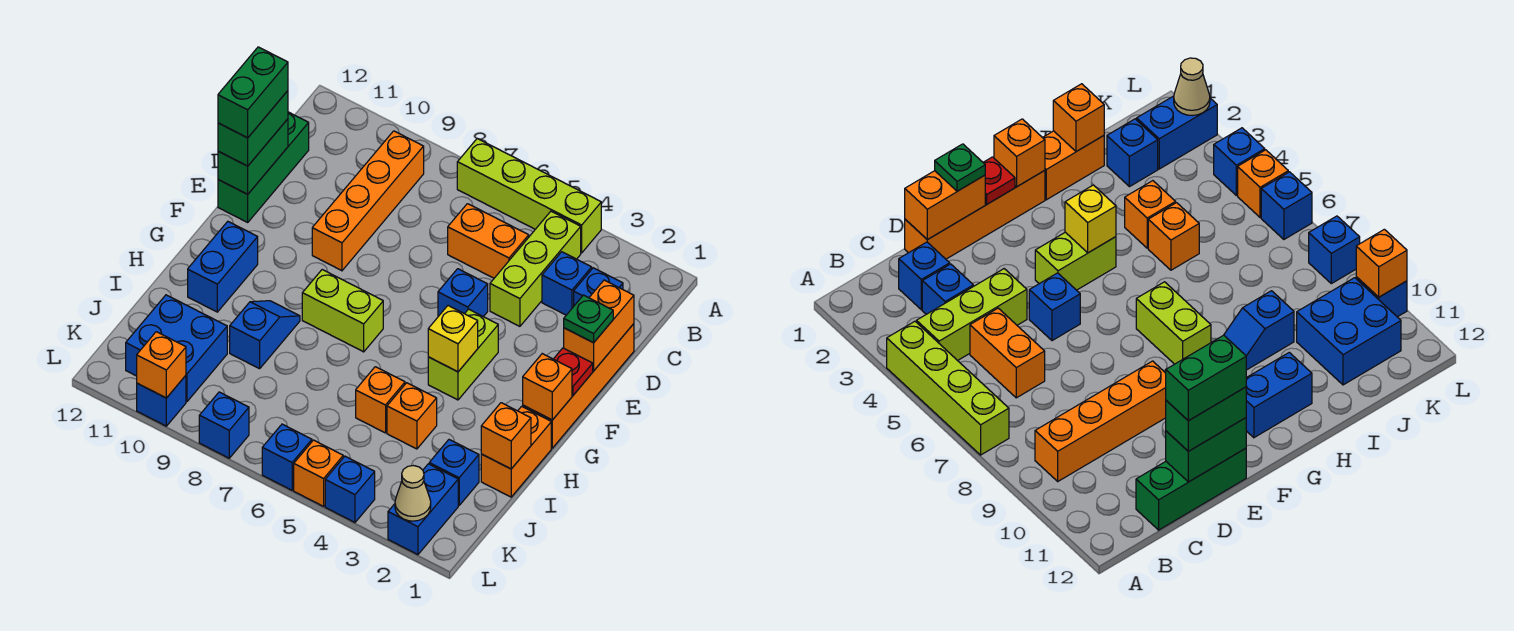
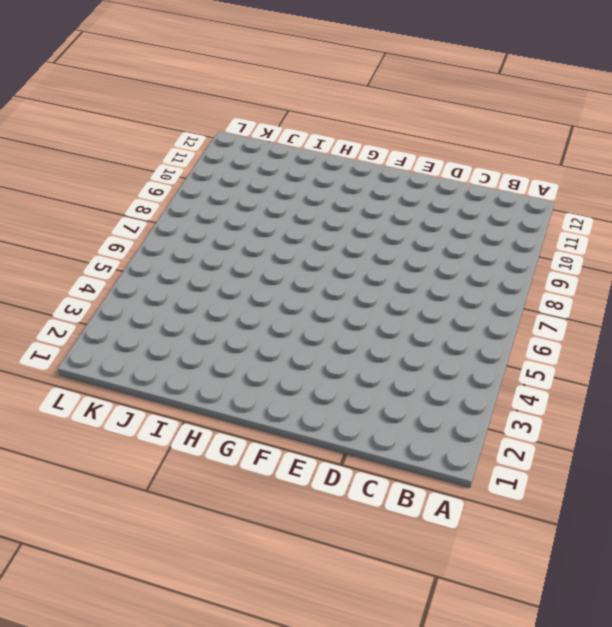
none -> lime brick A4:A7 level 1
none -> lime brick B4:D4 level 1
none -> orange brick B9:E9 level 1
none -> blue brick C2 level 1

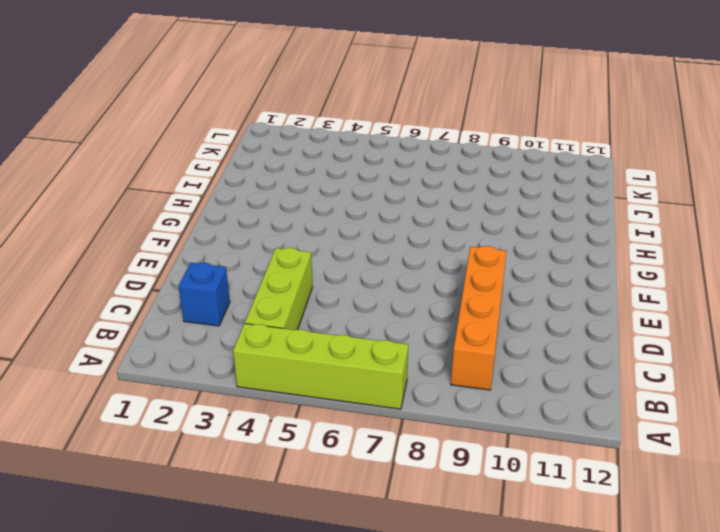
none -> blue brick C3 level 1
none -> orange brick C5:C6 level 1
none -> green brick C12:E12 level 1
none -> orange brick D1:G1 level 1

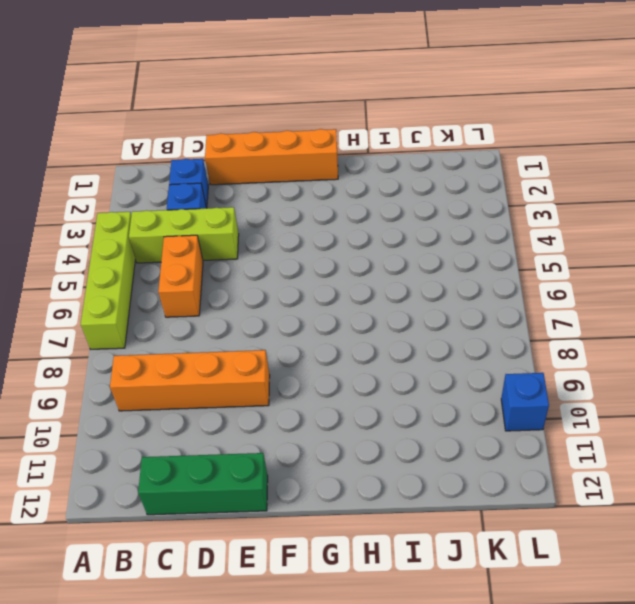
none -> blue brick E5 level 1
none -> lime brick F4:G4 level 1
none -> lime brick G7:G8 level 1
none -> blue brick G11:H11 level 1

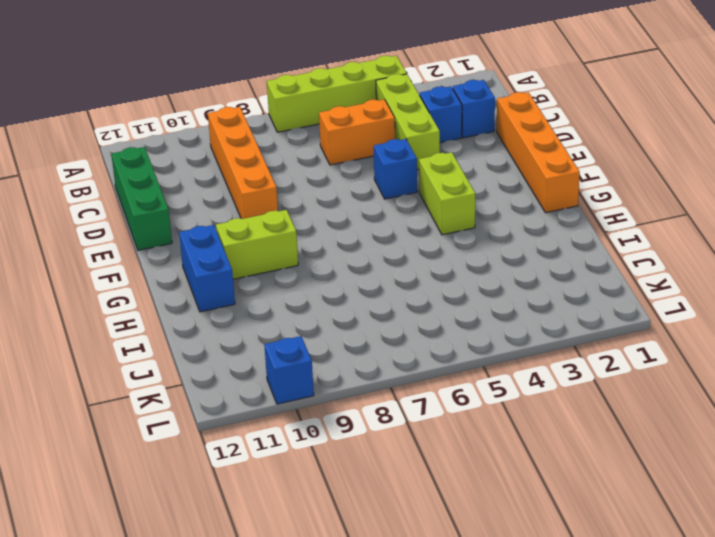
lime brick G9:G10 level 1 -> lime brick G7:G8 level 1
none -> orange brick H1:I1 level 1
none -> blue slope H9:I9 level 1 top I
none -> orange brick I4 level 1
none -> orange brick I5 level 1

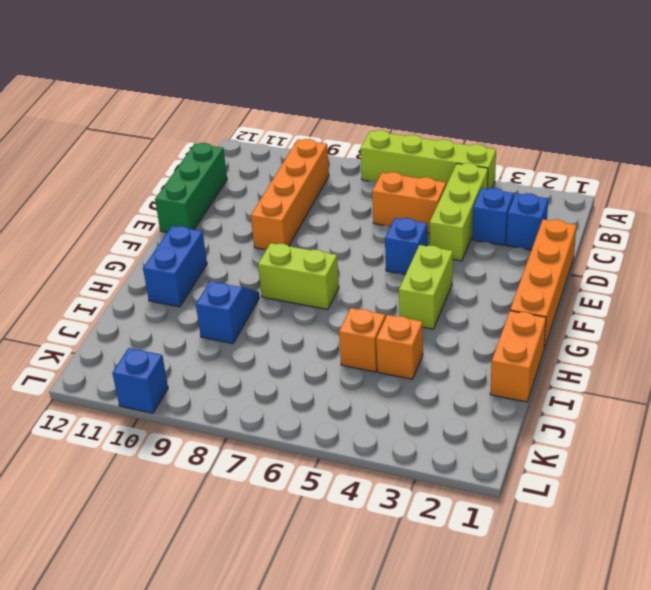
none -> blue brick J2 level 1
none -> blue brick J10:K11 level 1
none -> blue brick K2:L2 level 1
none -> blue brick L4 level 1

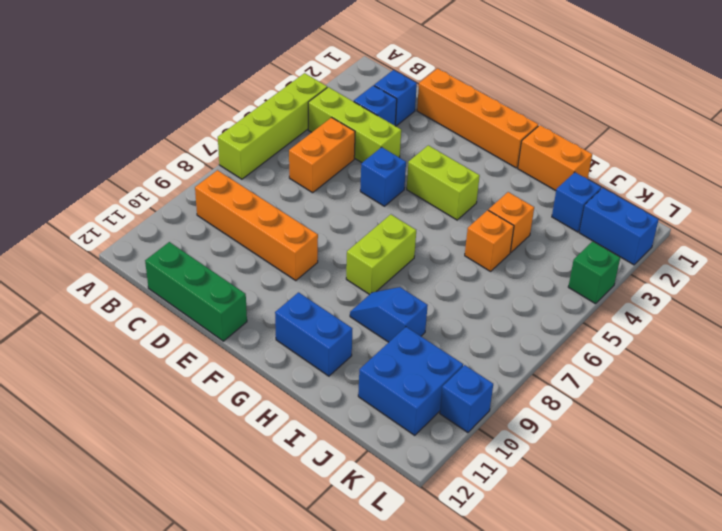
green brick L4 level 1 -> blue brick L4 level 1
none -> orange brick L5 level 1
none -> blue brick L6 level 1
none -> blue brick L8 level 1
none -> orange brick D1:E1 level 2

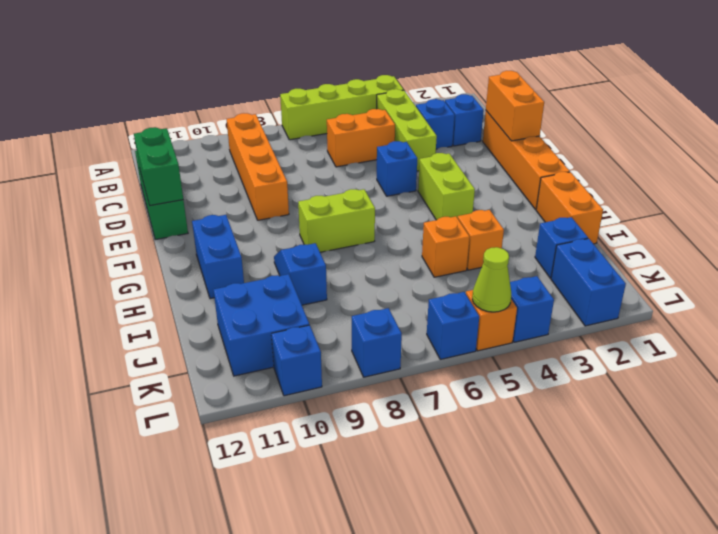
lime cone L5 level 2 -> none
none -> red plate F1 level 2
none -> orange brick G1 level 2
none -> yellow brick G4 level 2
none -> orange brick I1 level 2

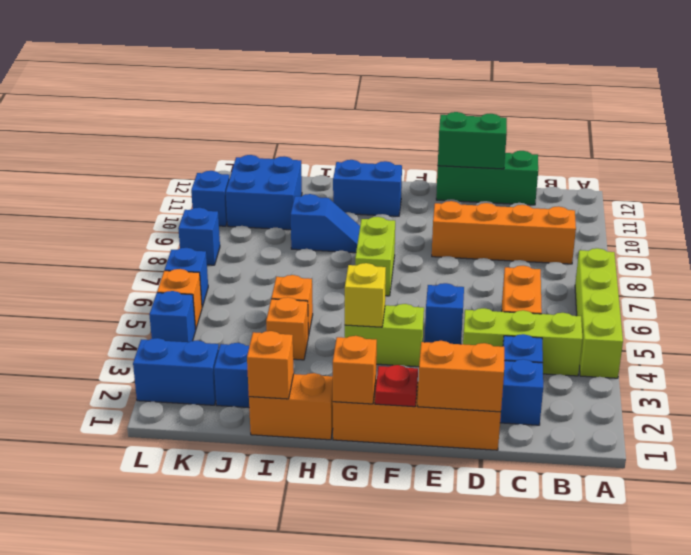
none -> tan cone L2 level 2
none -> orange brick L10 level 2
none -> green brick D12:E12 level 3
none -> green plate E1 level 3

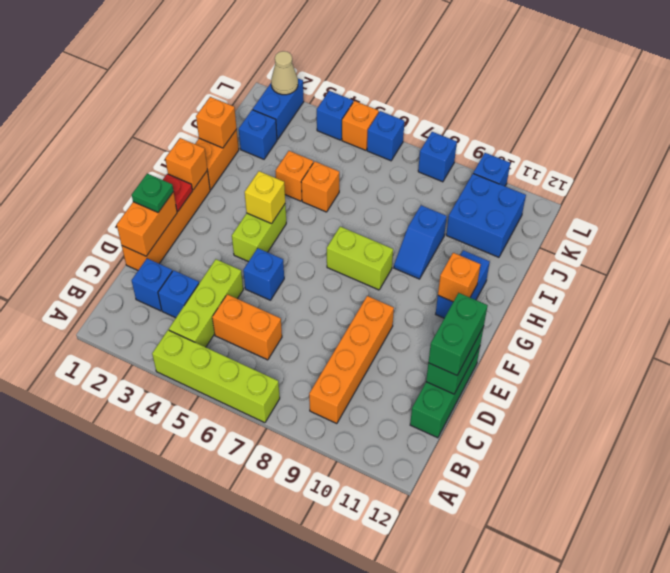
orange brick G11 level 2 -> orange brick L10 level 2
none -> green brick D12:E12 level 4

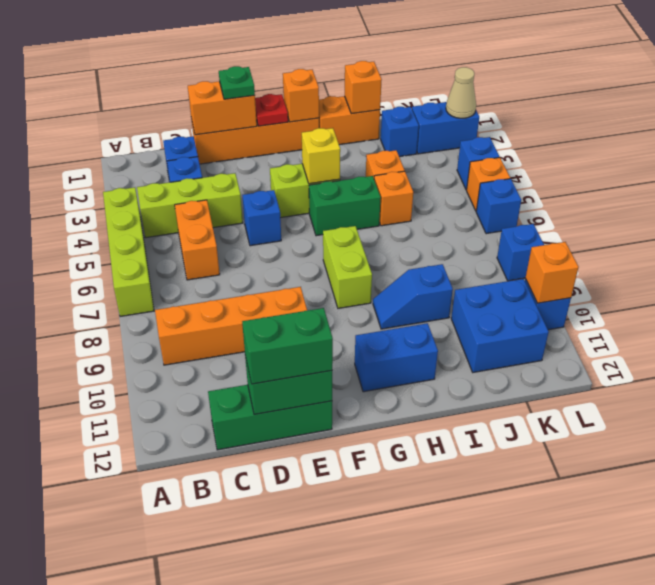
green brick G5:H5 level 1 -> green brick D12:E12 level 4

